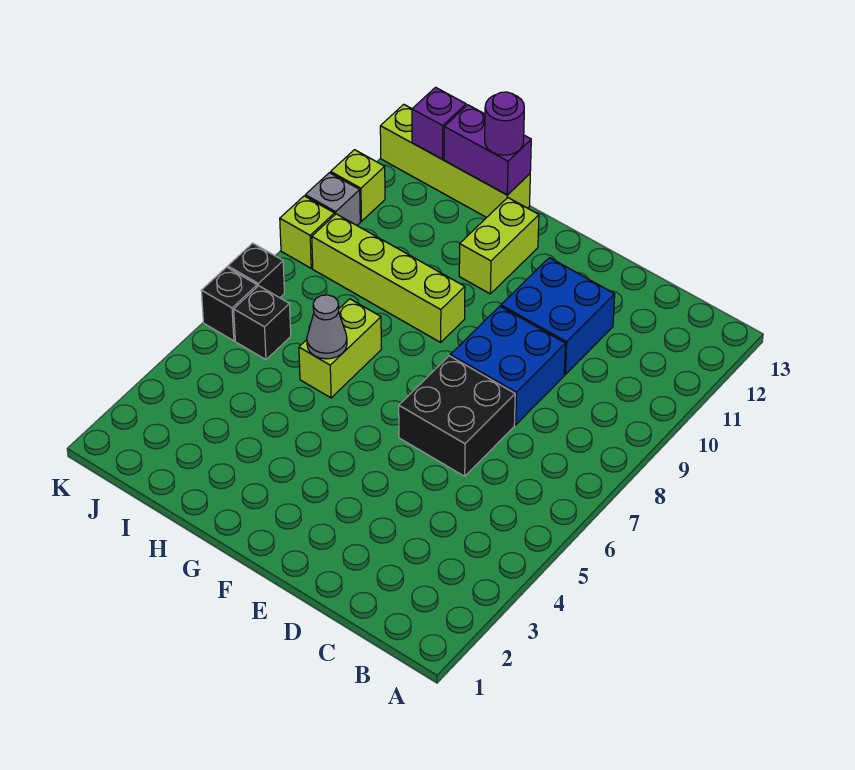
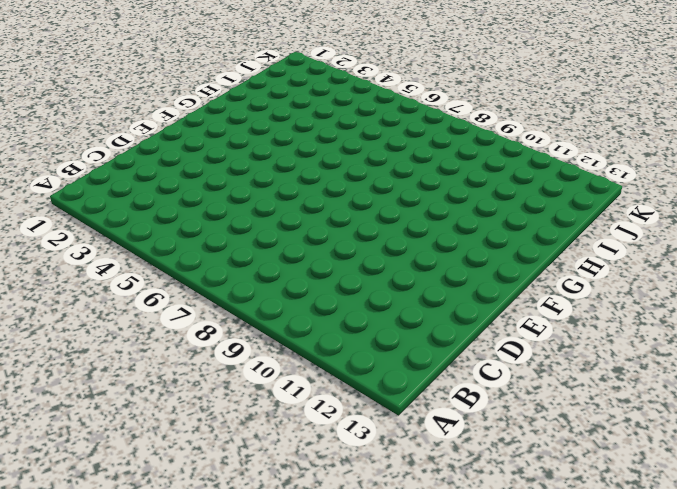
none -> black brick D6:E7 level 1
none -> blue brick D8:E9 level 1
none -> blue brick D10:E11 level 1

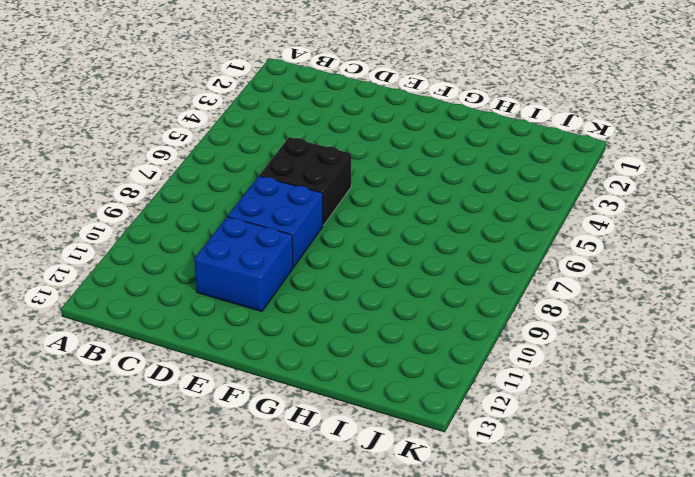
none -> lime brick G9:J9 level 1
none -> lime brick G11:G12 level 1
none -> lime brick H6:H7 level 1

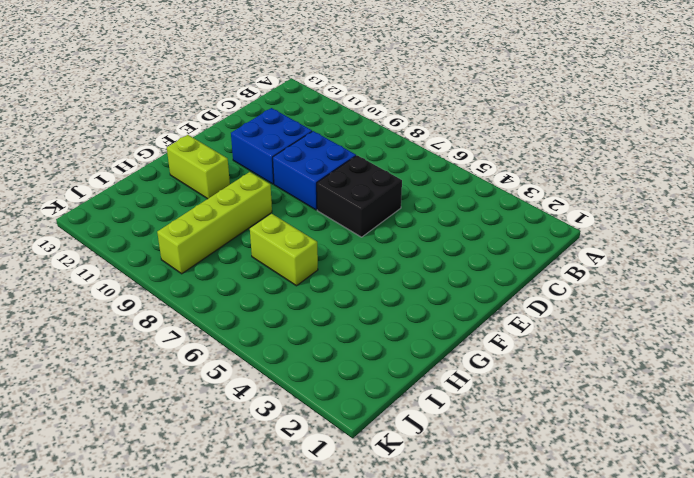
none -> lime brick H13:K13 level 1
none -> black brick J6 level 1
none -> black brick K6 level 1

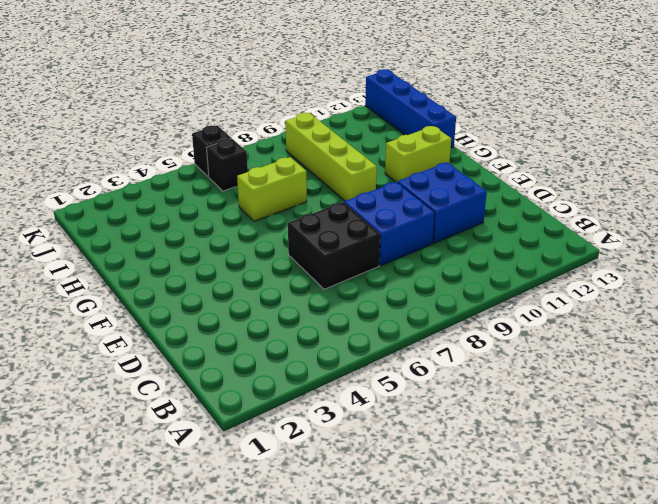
blue brick H13:K13 level 1 -> lime brick H13:K13 level 1
none -> black brick K7 level 1
none -> lime brick K9 level 1
none -> grey brick K10 level 1

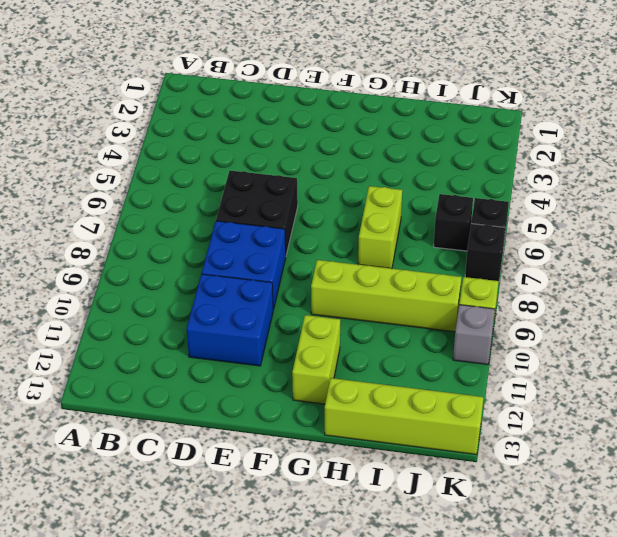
none -> lime brick K11 level 1
none -> grey cone H6 level 2
none -> purple brick H13:I13 level 2

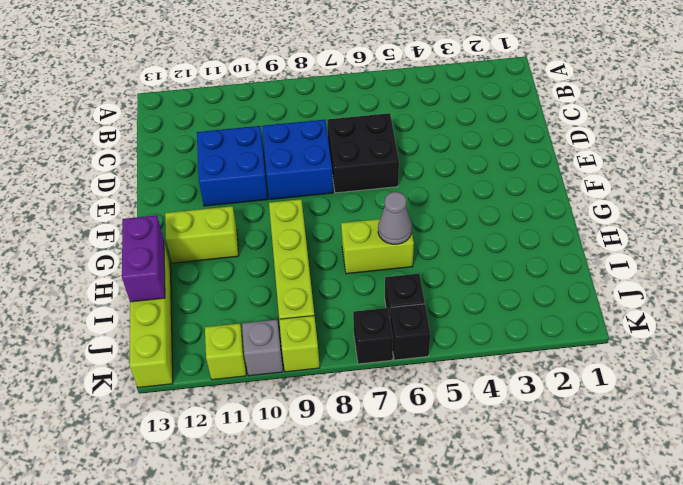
none -> purple brick J13 level 2
none -> purple round brick H13 level 3

